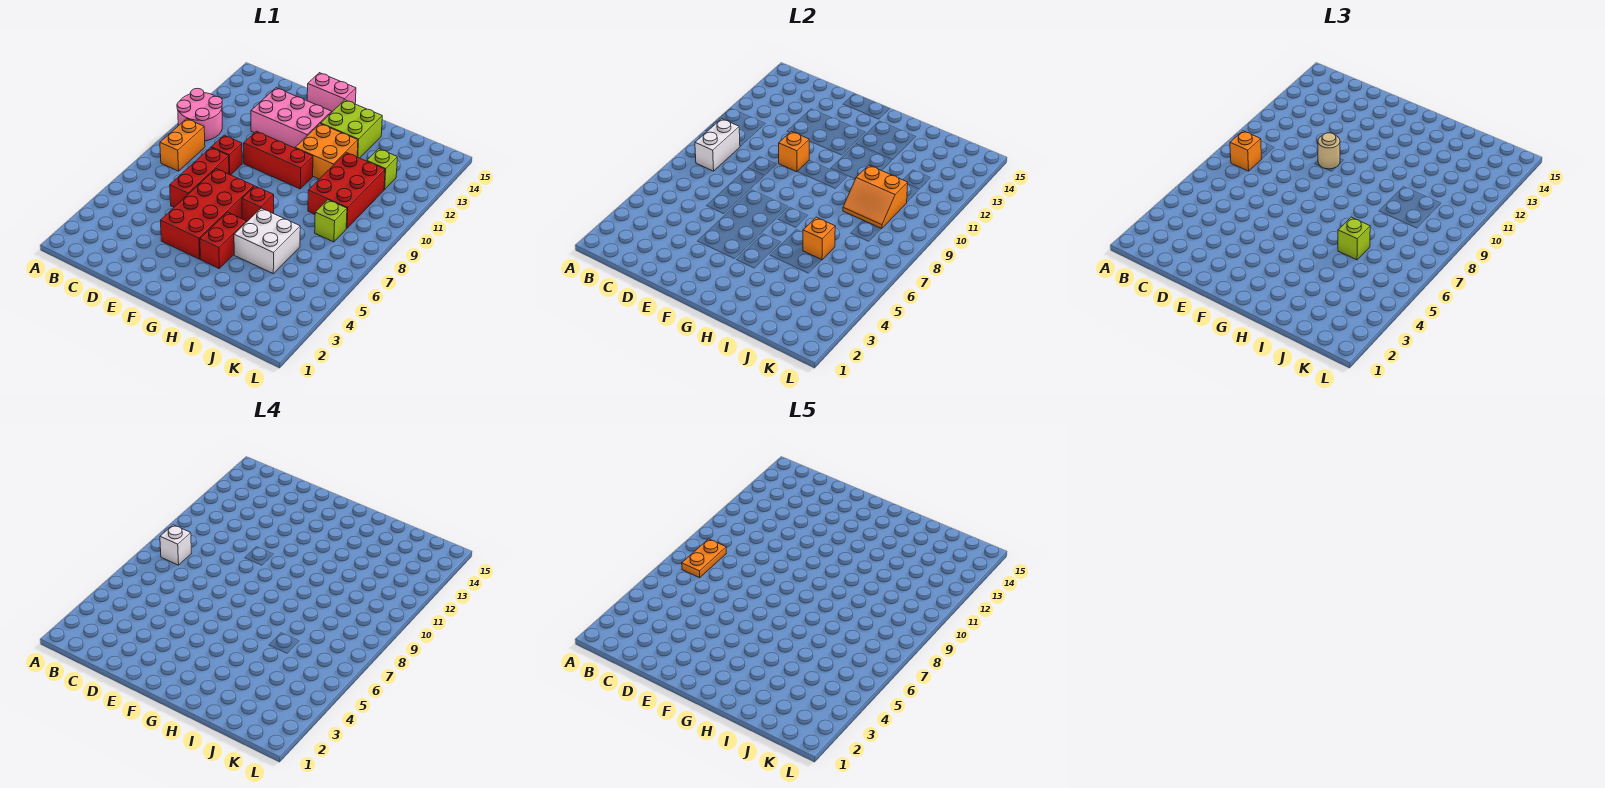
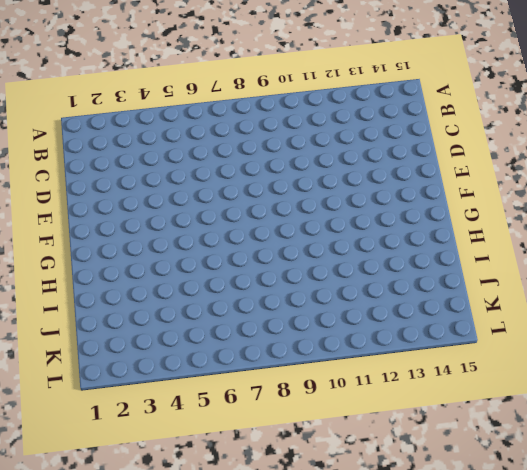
none -> pink round brick A10:B11 level 1
none -> orange brick B8:B9 level 1
none -> red brick D6:D8 level 1

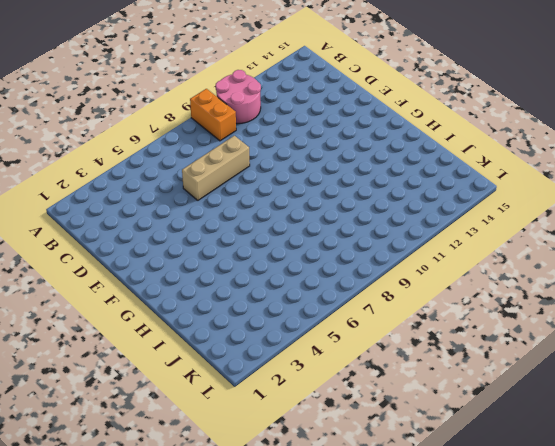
orange brick A9:B9 level 1 -> orange brick B8:B9 level 1
tan brick D6:D8 level 1 -> red brick D6:D8 level 1
none -> red brick D9 level 1
none -> pink brick D12:F13 level 1
none -> red brick E4:F7 level 1

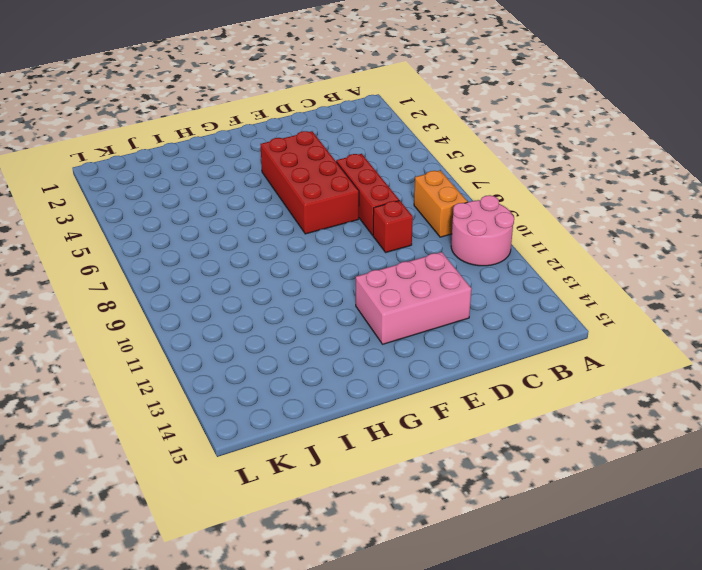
none -> red brick E10:G10 level 1
none -> pink brick E15:F15 level 1
none -> red brick G4:G5 level 1

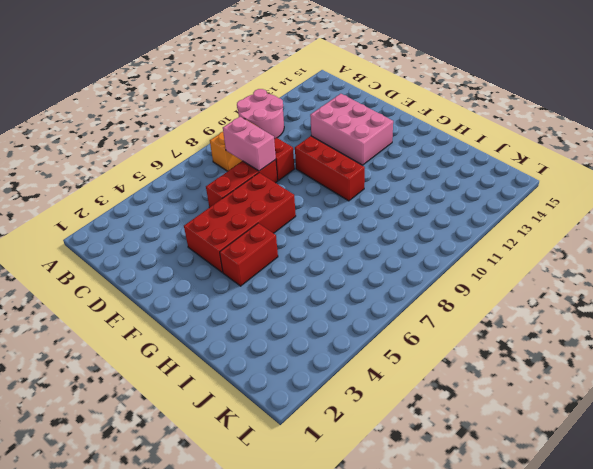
pink brick C8:D8 level 2 -> pink brick E15:F15 level 1
none -> red brick G7 level 1
none -> orange brick G11:H12 level 1
none -> lime brick G13:H14 level 1

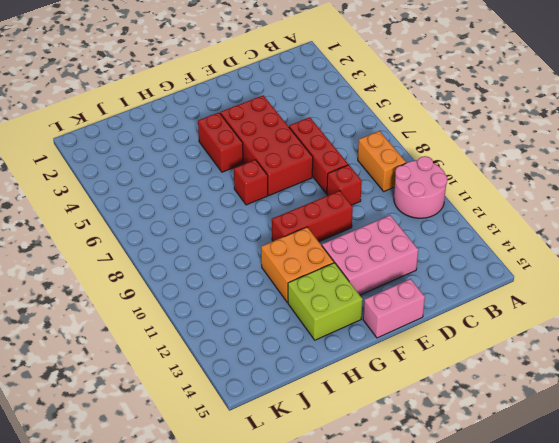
none -> white brick H5:I6 level 1
none -> red brick I9:J11 level 1
none -> lime brick J8 level 1

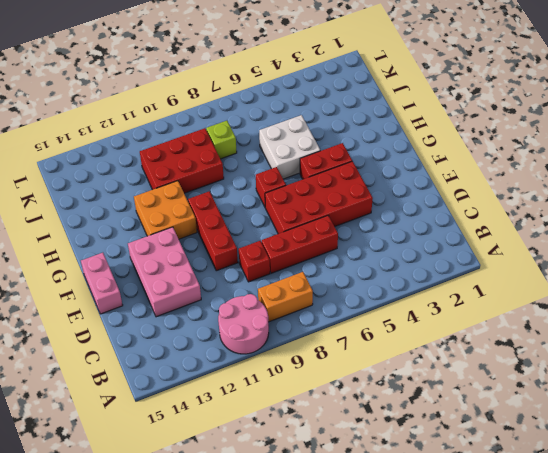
none -> lime brick G13:H14 level 1
none -> lime brick J12 level 1
none -> white brick B8:B9 level 2

